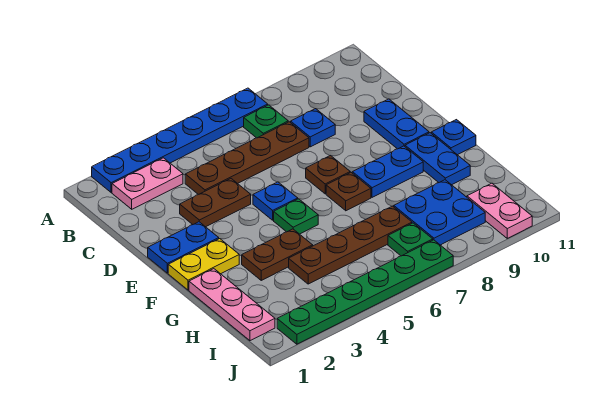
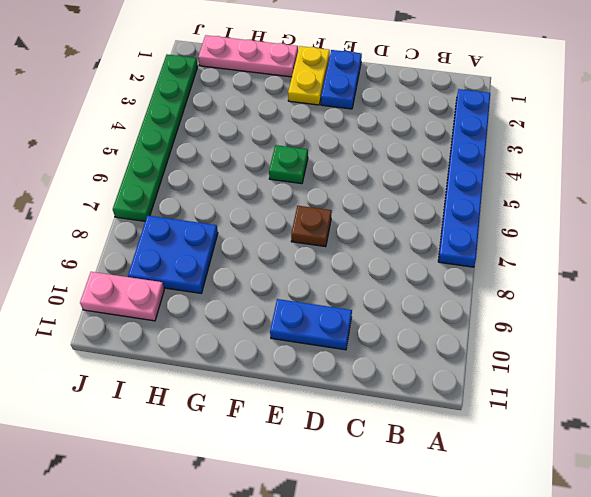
none -> pink plate B2:B3 level 1
none -> green plate B7 level 1
none -> brown plate C4:C7 level 1

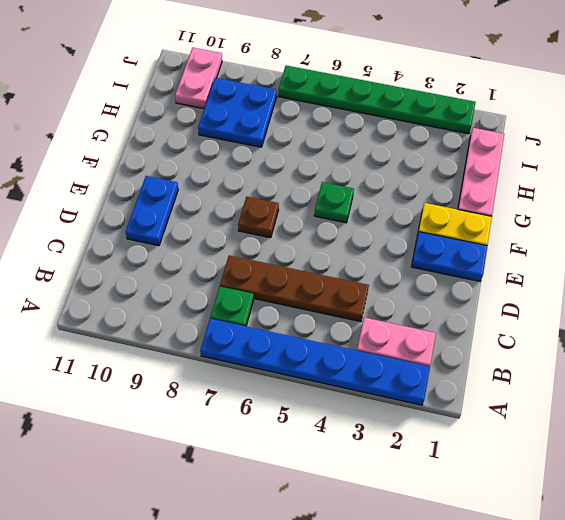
none -> blue plate C8 level 1
none -> brown plate D3:D4 level 1
none -> blue plate E5 level 1

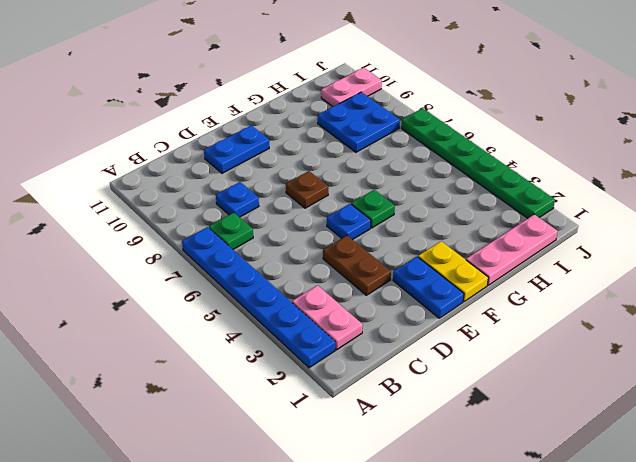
none -> brown plate C4:C7 level 1
none -> brown plate F7 level 1
none -> blue plate F8:F9 level 1

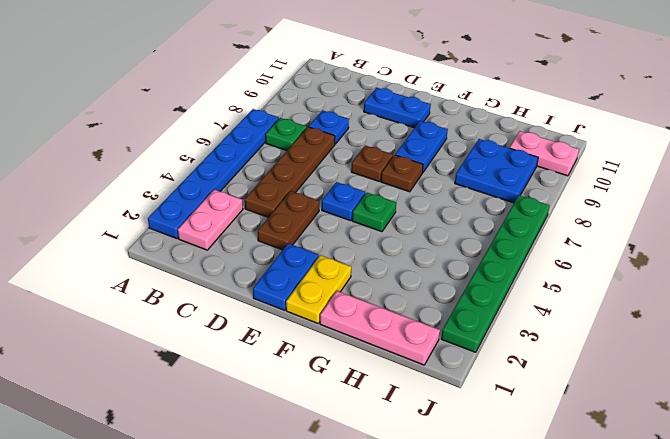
none -> blue plate F10:G10 level 1
none -> blue plate F11 level 1
none -> brown plate G3:G4 level 1

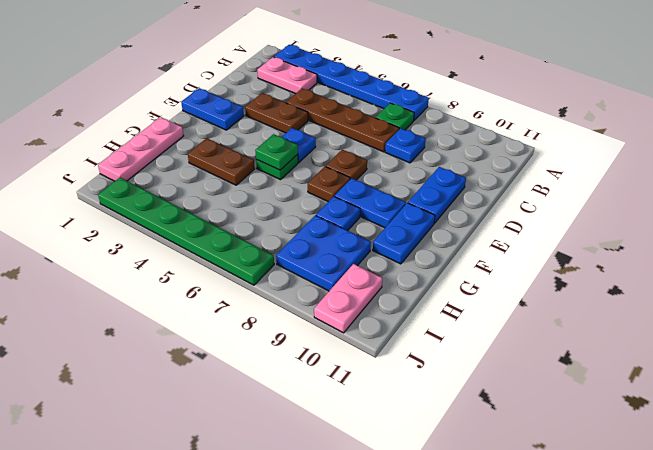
green plate F5 level 2 -> green plate I7 level 1
blue plate G8 level 1 -> blue plate F11 level 1
none -> yellow plate F1:F2 level 1
none -> brown plate H4:H7 level 1

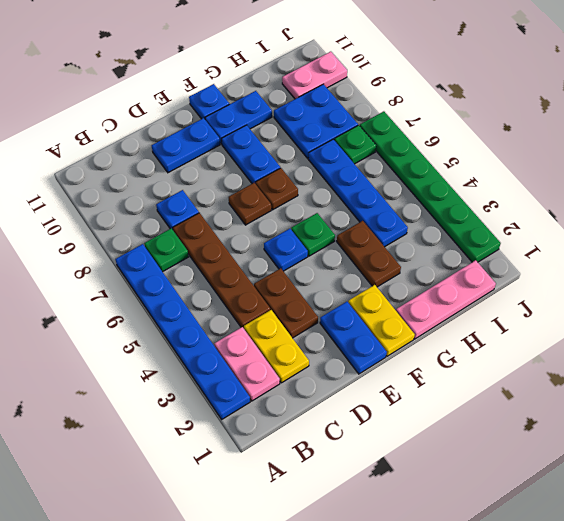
yellow plate C2:C3 level 1 -> none
blue plate H4:H7 level 1 -> brown plate H4:H7 level 1

